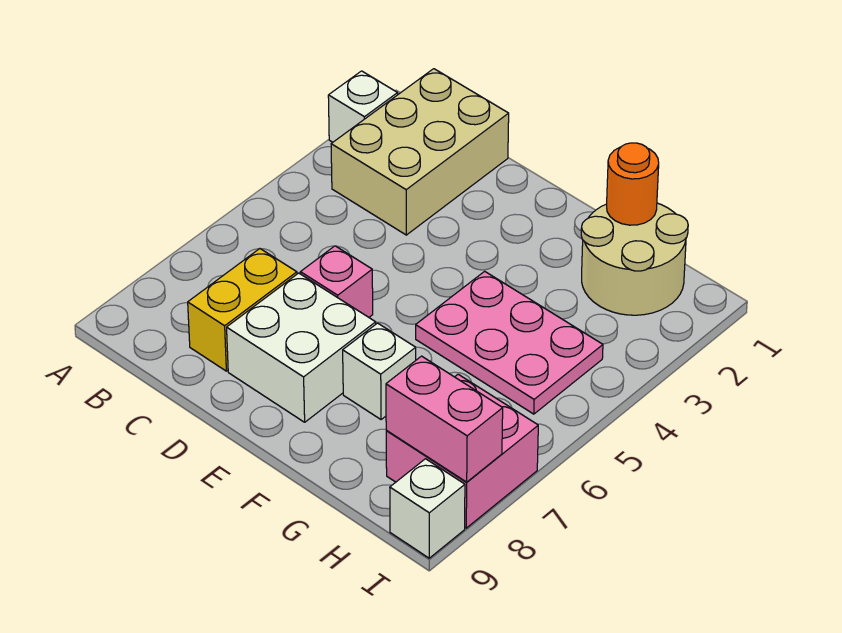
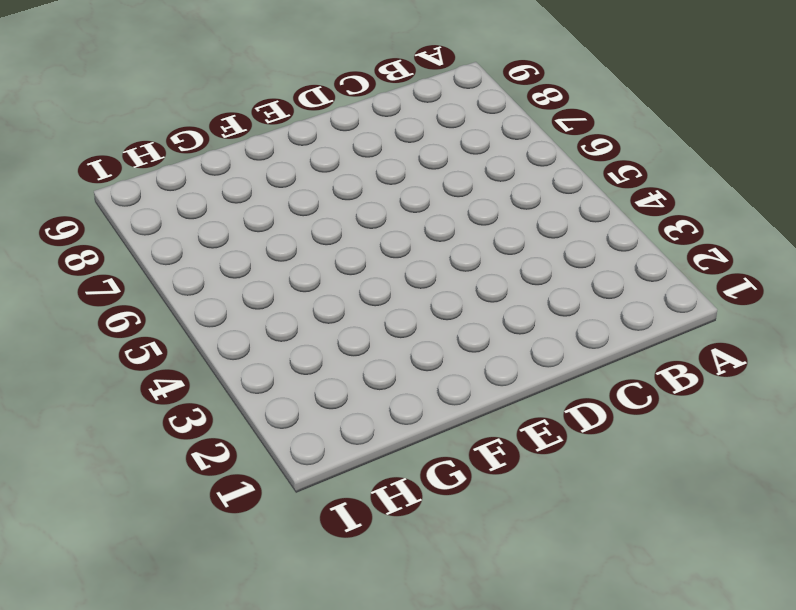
none -> white brick A2 level 1
none -> tan brick B1:C3 level 1
none -> yellow brick C7:C8 level 1

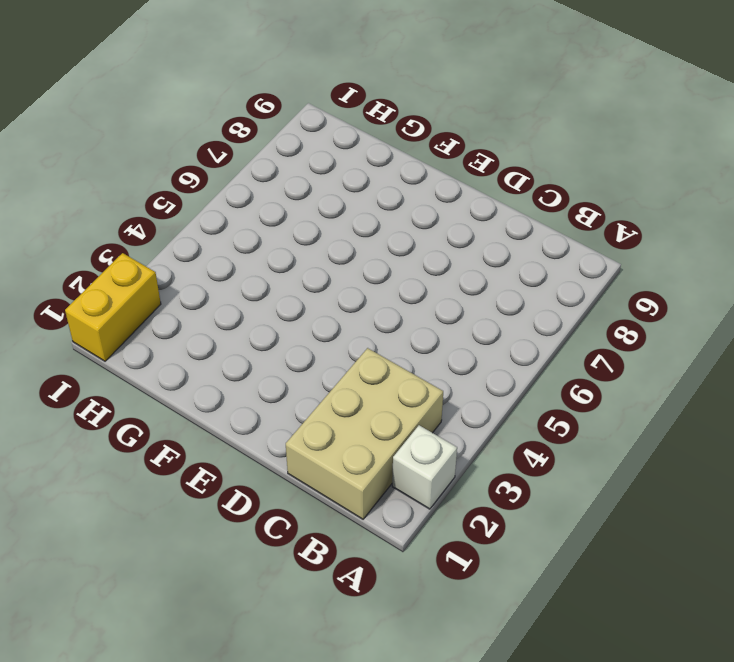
yellow brick I1:I2 level 1 -> yellow brick C7:C8 level 1
none -> pink brick D6 level 1
none -> white brick D7:E8 level 1
none -> pink plate F4:H5 level 1

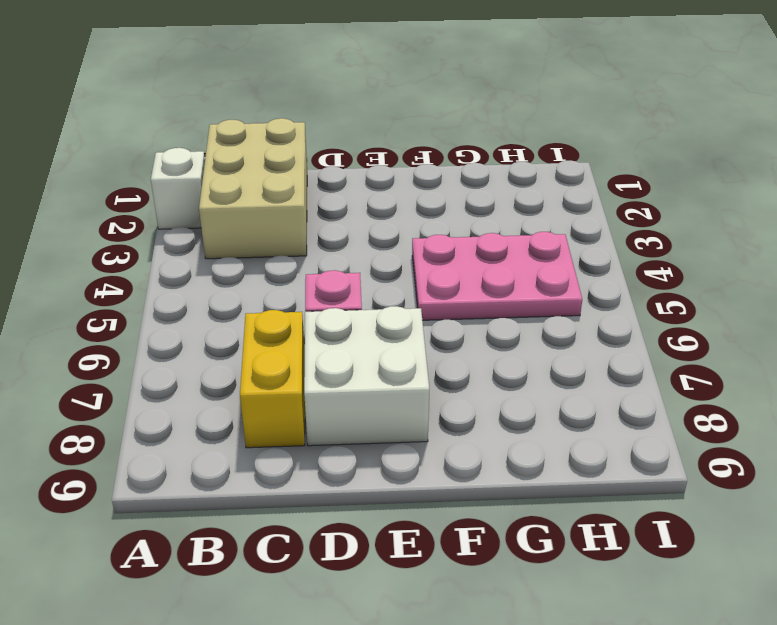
none -> white brick F7 level 1
none -> tan round brick G1:H2 level 1
none -> pink brick H7:I8 level 1

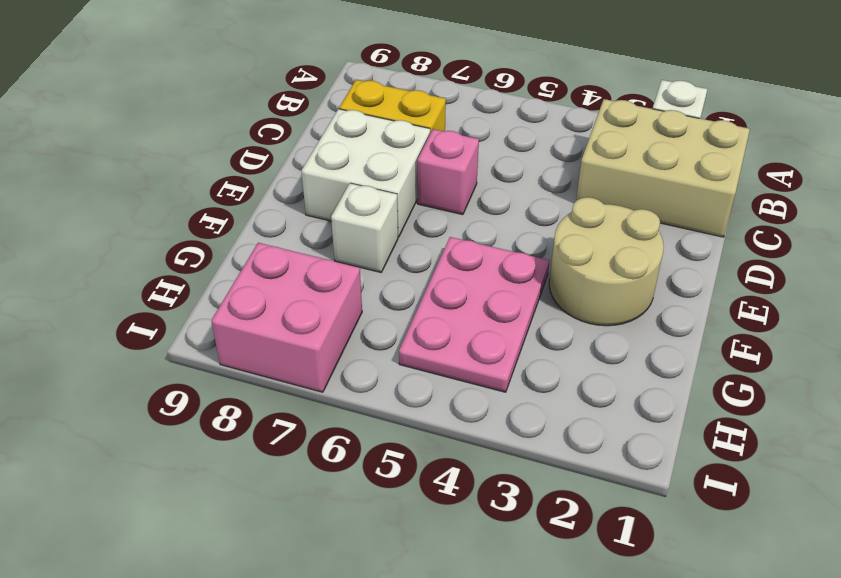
tan round brick E2:F3 level 1 -> tan round brick G1:H2 level 1
none -> white brick I9 level 1
none -> orange round brick G1 level 2
none -> pink brick H8:I8 level 2

